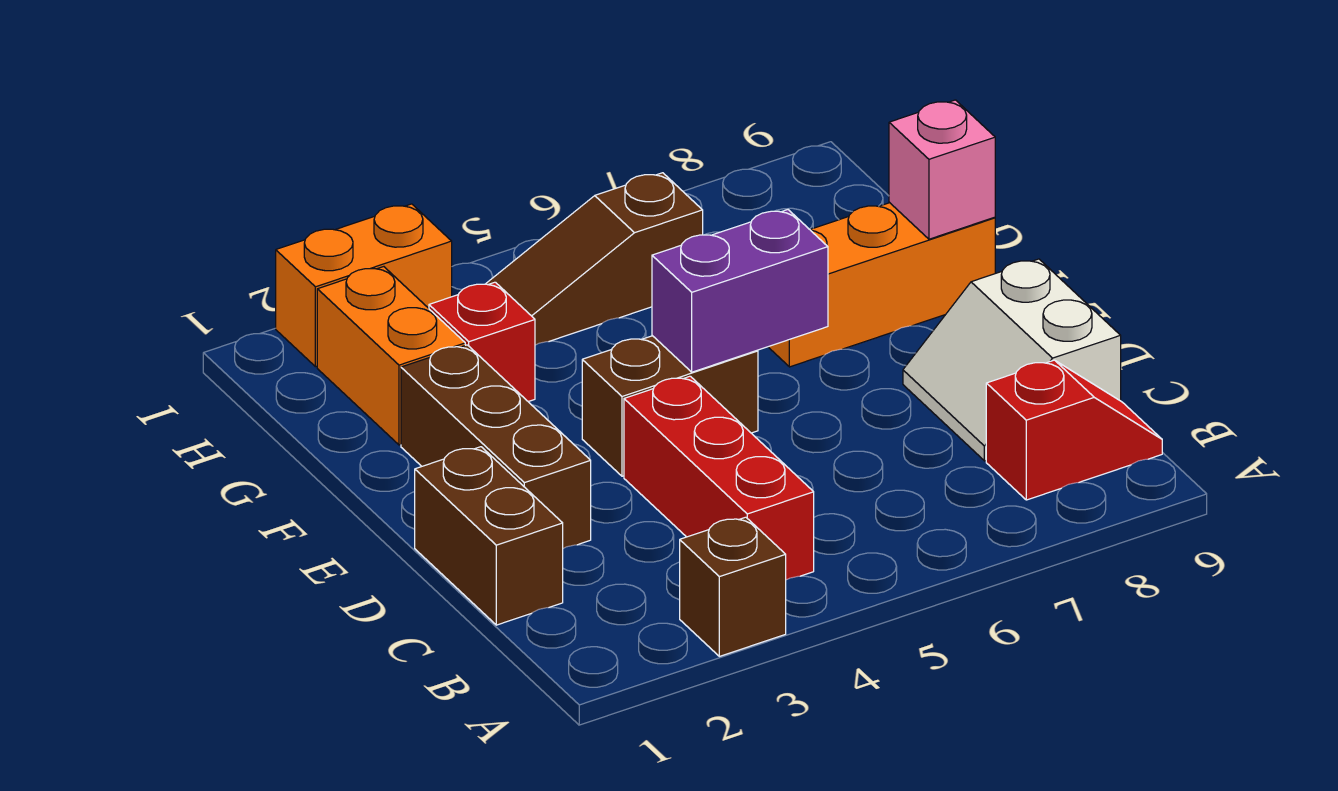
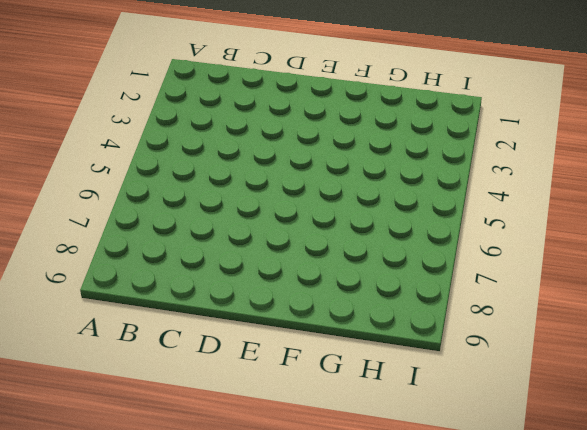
none -> brown brick A3 level 1
none -> red brick B4:D4 level 1
none -> red slope B8:B9 level 1 top 8

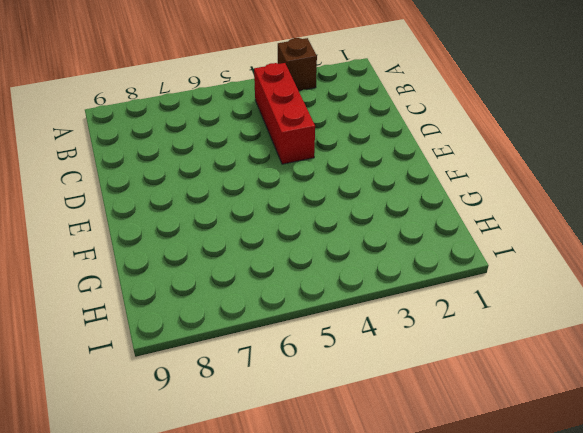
none -> red slope B8:B9 level 1 top 8
none -> brown brick C1:D1 level 1
none -> white slope C8:D9 level 1 top 9

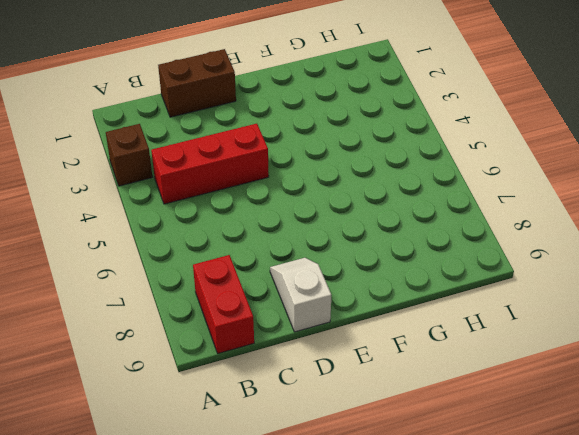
red brick B8:B9 level 1 -> red slope B8:B9 level 1 top 8
white slope D8:D9 level 1 top 9 -> white slope C8:D9 level 1 top 9
none -> brown brick D2:F2 level 1
none -> brown brick E4:E5 level 1
none -> orange brick F7:F9 level 1

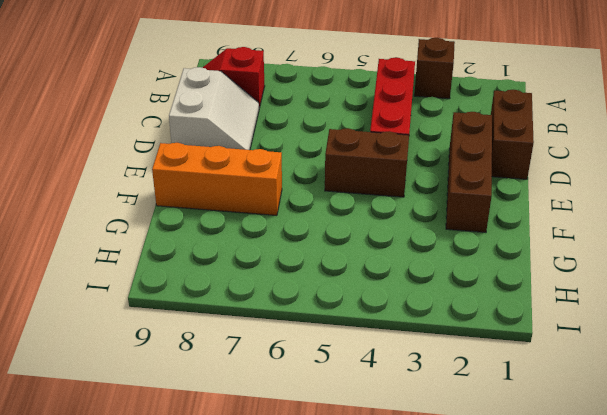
none -> orange brick G2:H2 level 1
none -> red brick G3 level 1
none -> brown slope H4:H6 level 1 top 6

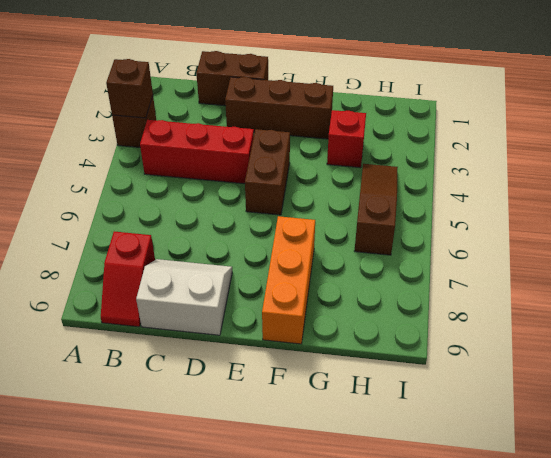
brown brick A3 level 2 -> none
none -> orange brick G2:H2 level 1
none -> orange brick I2:I3 level 1
none -> purple brick E5:E6 level 2

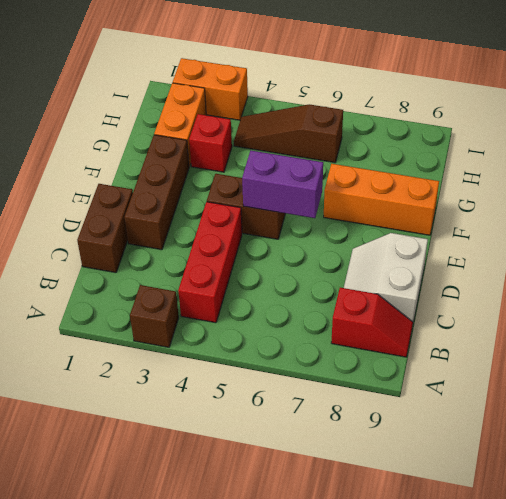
none -> pink brick F9 level 2

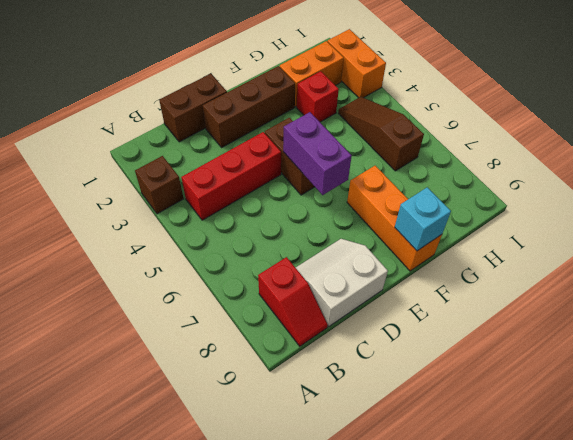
cyan brick F9 level 2 -> pink brick F9 level 2

